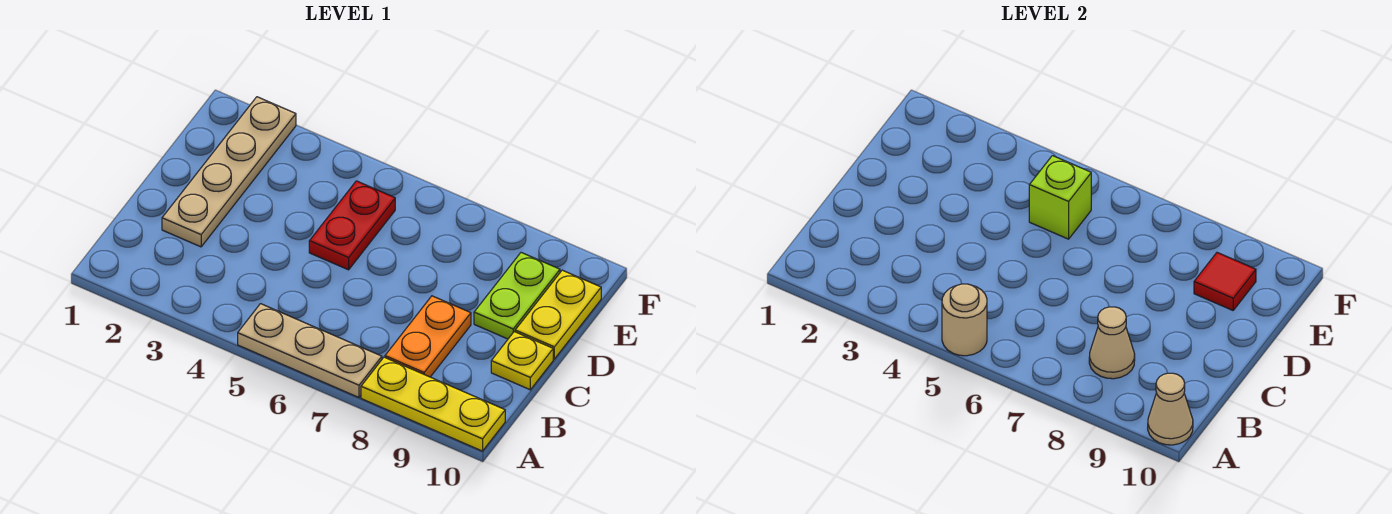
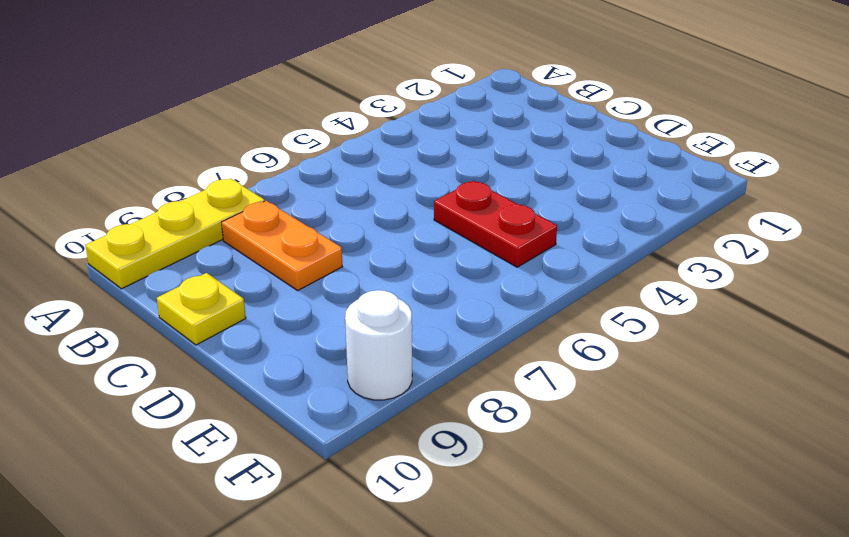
white round brick F9 level 1 -> none
none -> tan plate A5:A7 level 1
none -> tan plate C2:F2 level 1
none -> lime plate D9:E9 level 1

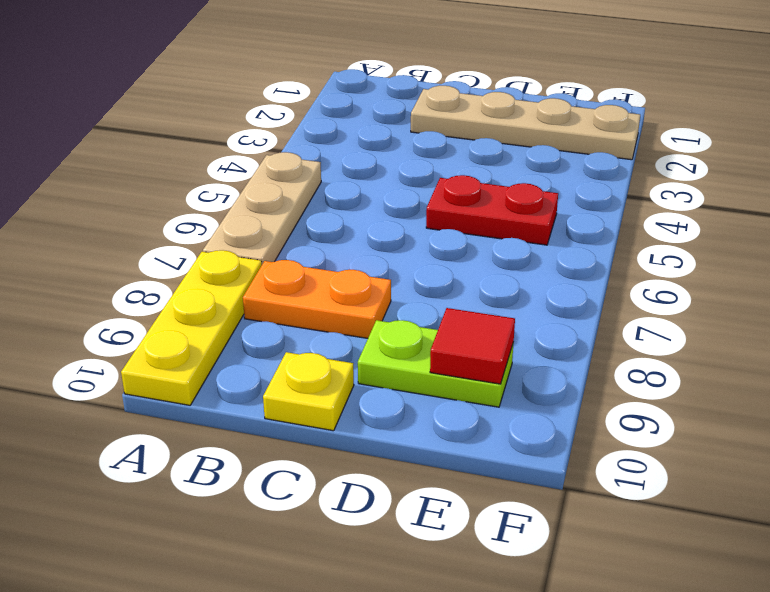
none -> yellow plate D10:E10 level 1
none -> tan round brick A5 level 2
none -> tan cone A10 level 2

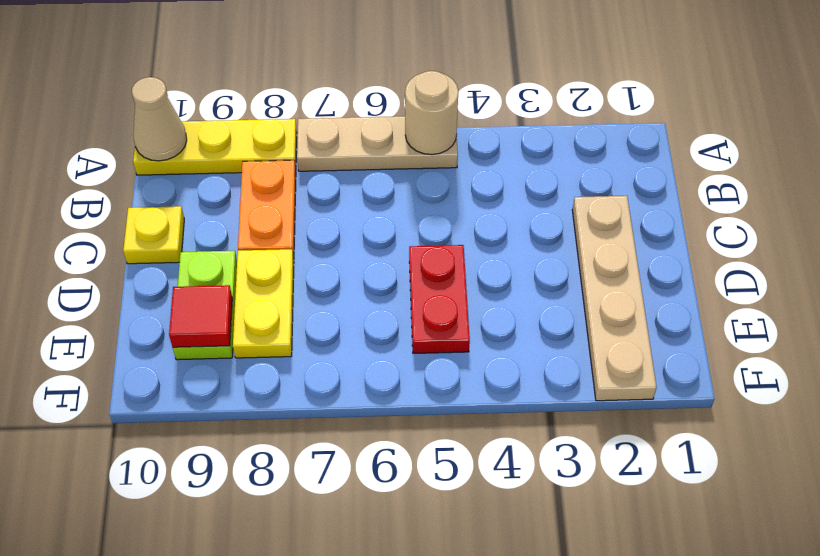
yellow plate D8:E8 level 1 -> yellow plate D10:E10 level 1
none -> tan cone B8 level 2
none -> lime brick E5 level 2

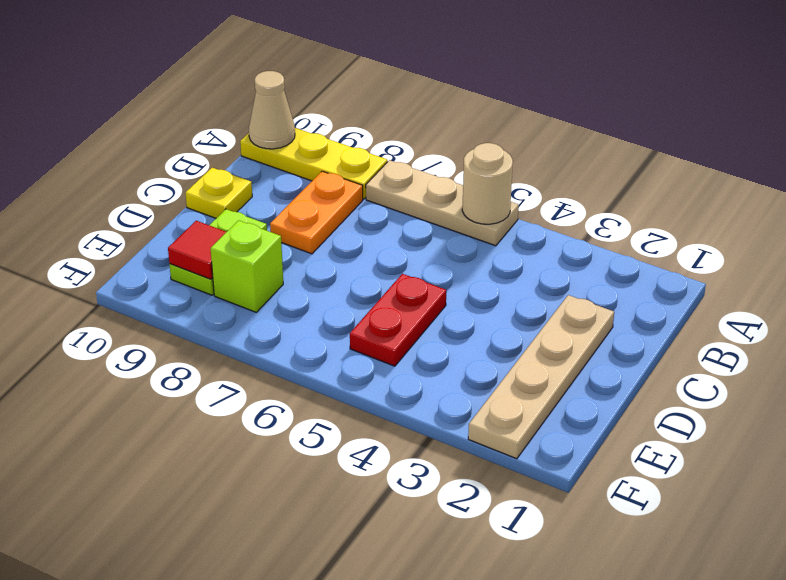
lime brick E8 level 1 -> lime brick E5 level 2
none -> yellow plate D10:E10 level 1
none -> tan cone B8 level 2

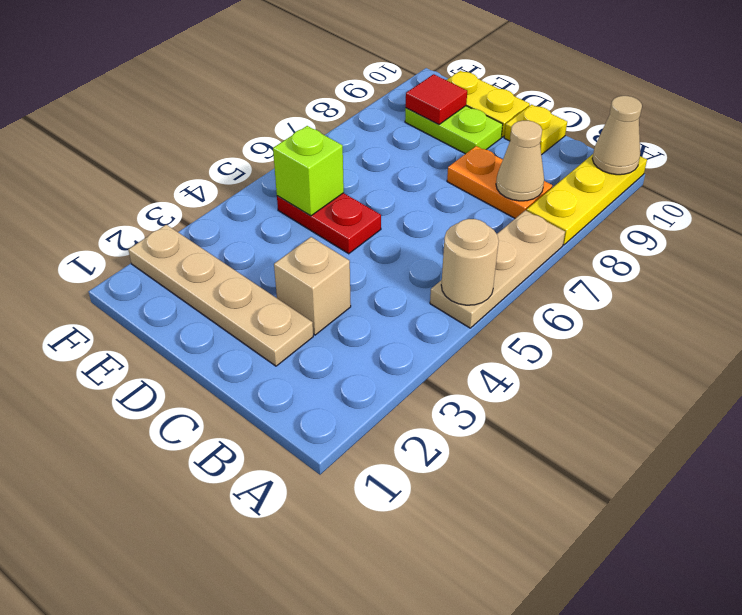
tan brick C3 level 1 -> none

